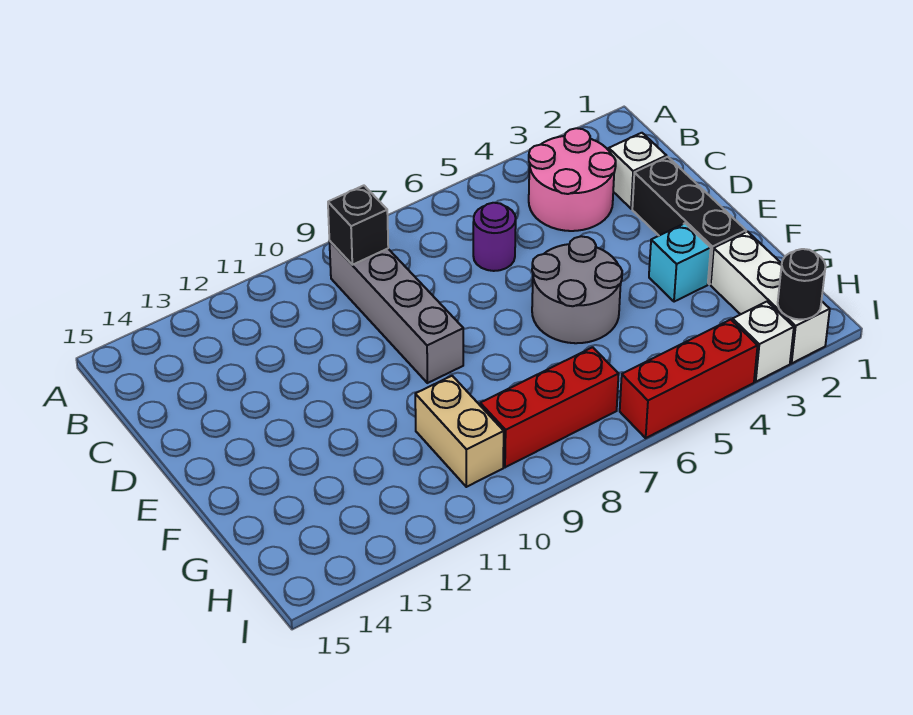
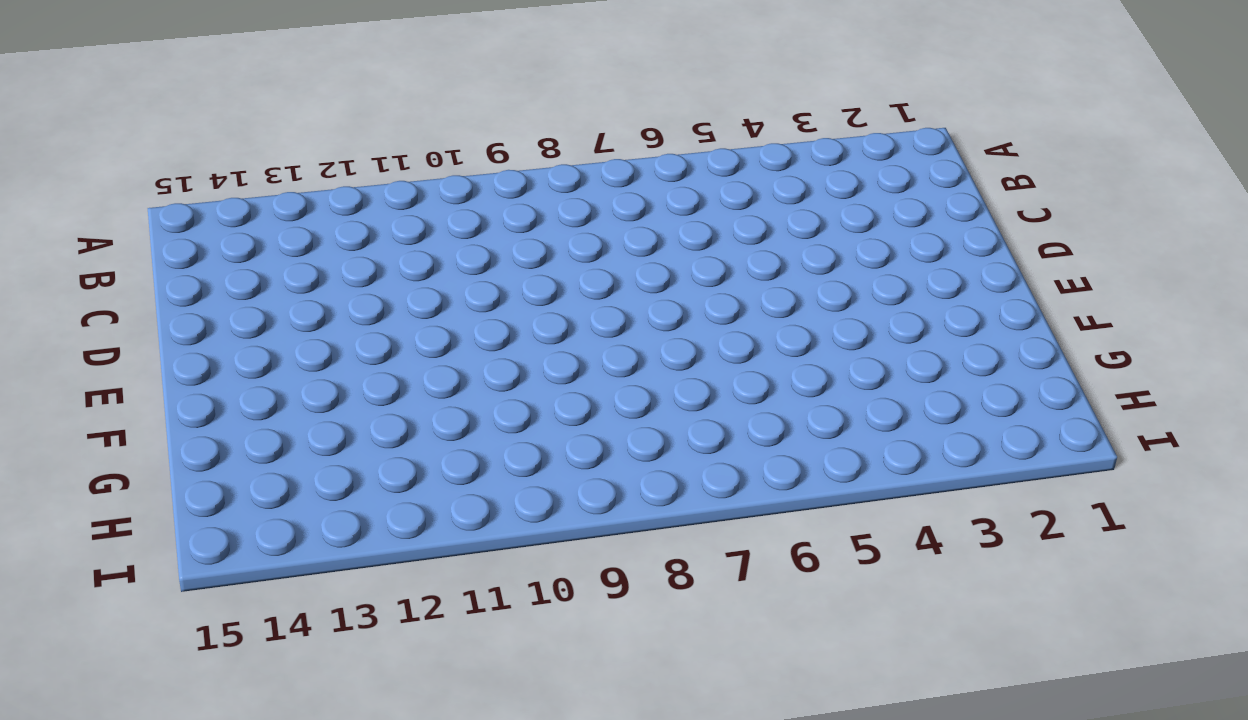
none -> pink round brick B3:C4 level 1
none -> grey brick B9:E9 level 1
none -> white brick C2 level 1

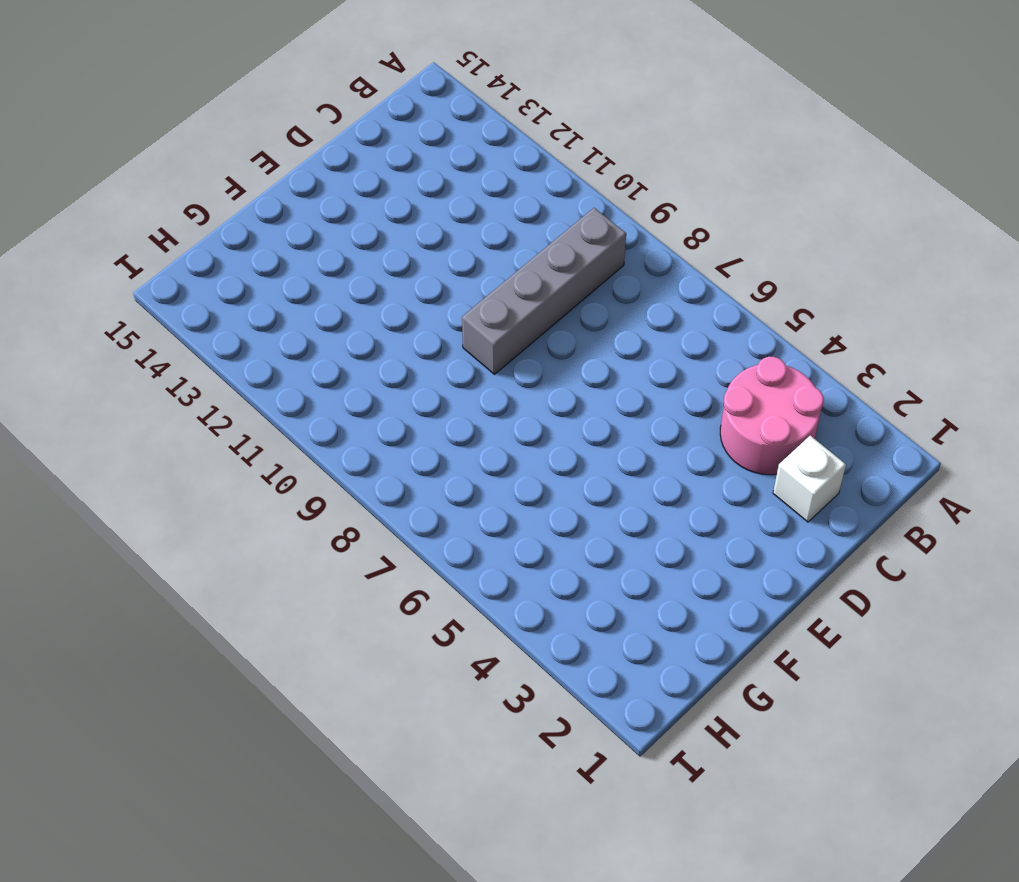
none -> purple round brick C6 level 1
none -> black brick D2:F2 level 1
none -> grey round brick E5:F6 level 1

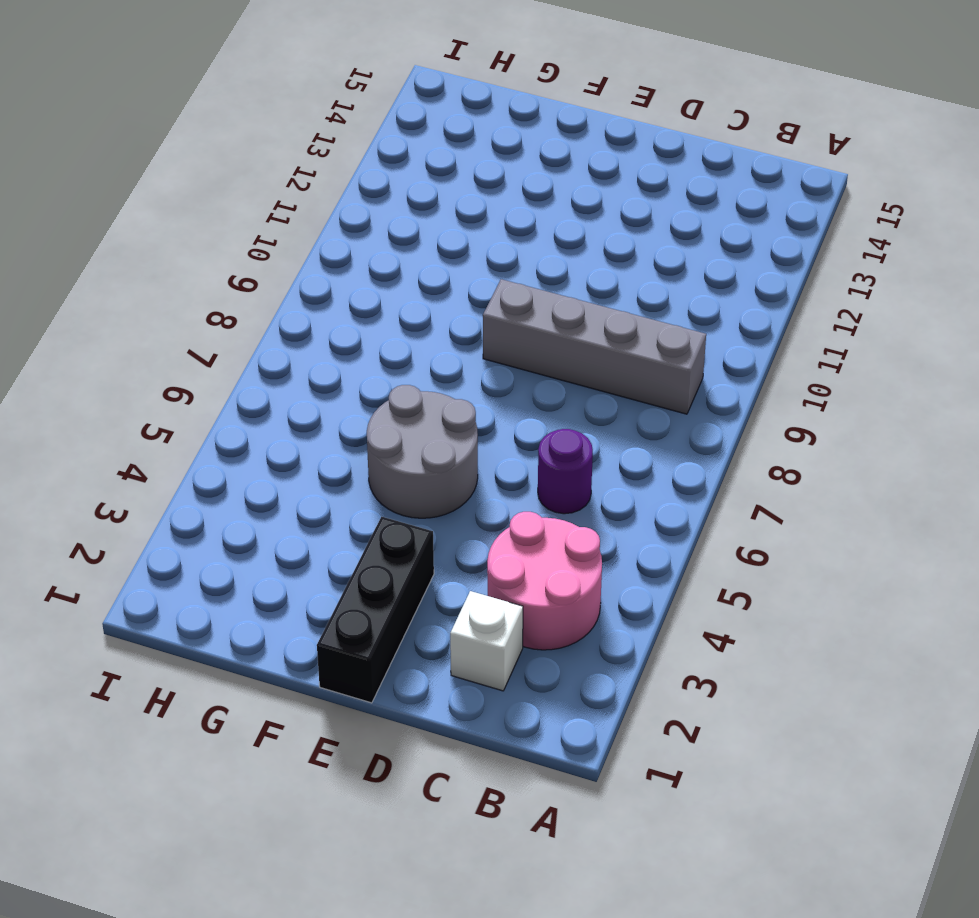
black brick E1:E3 level 1 -> black brick D2:F2 level 1
none -> cyan brick F3 level 1
none -> white brick G2:I2 level 1
none -> tan brick G10:H10 level 1

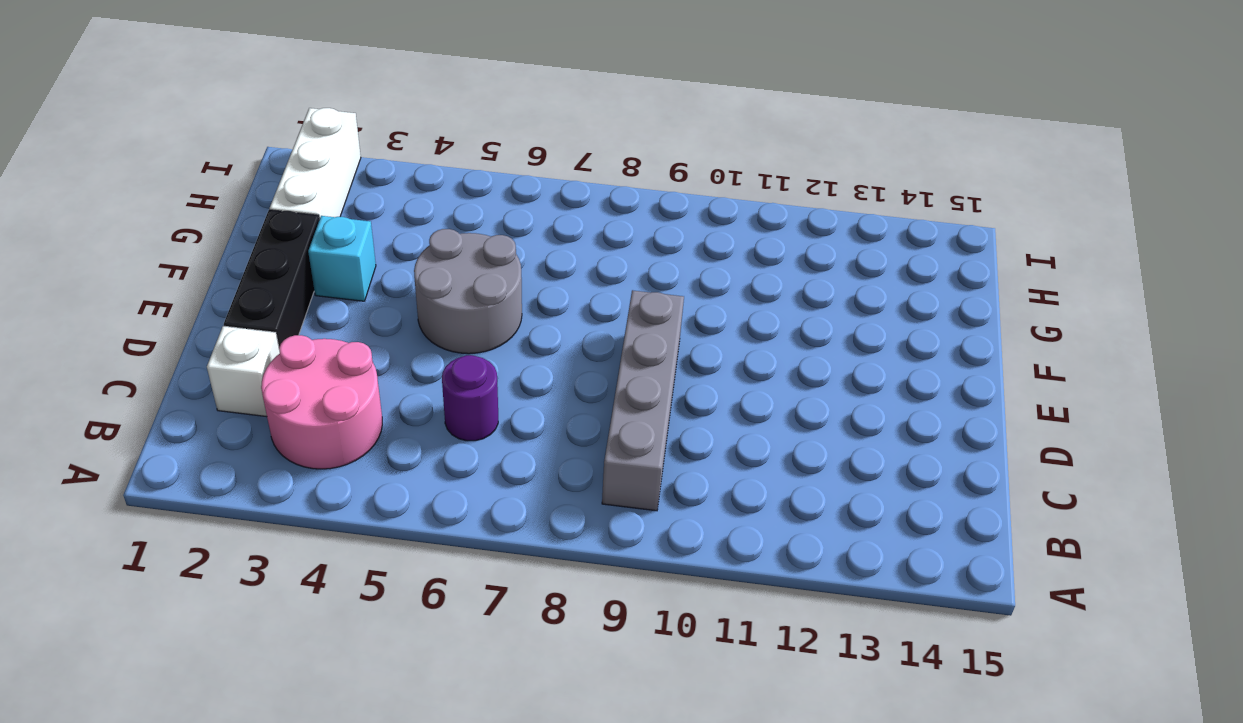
none -> tan brick G10:H10 level 1
none -> red brick H7:H9 level 1
none -> white brick I3 level 1

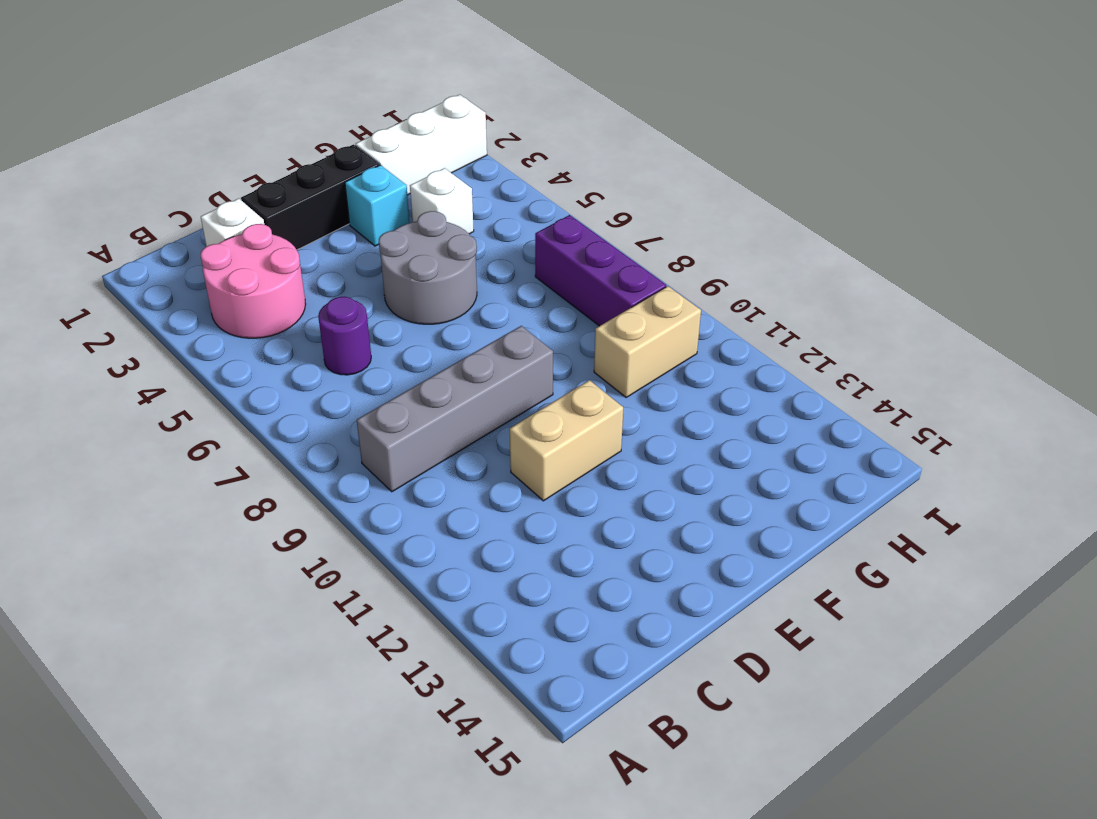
tan brick D11:E11 level 1 -> none
white brick G4 level 1 -> white brick I3 level 1
purple brick H7:H9 level 1 -> red brick H7:H9 level 1
none -> red brick I4:I6 level 1
none -> black brick B9 level 2
none -> black round brick I2 level 2

